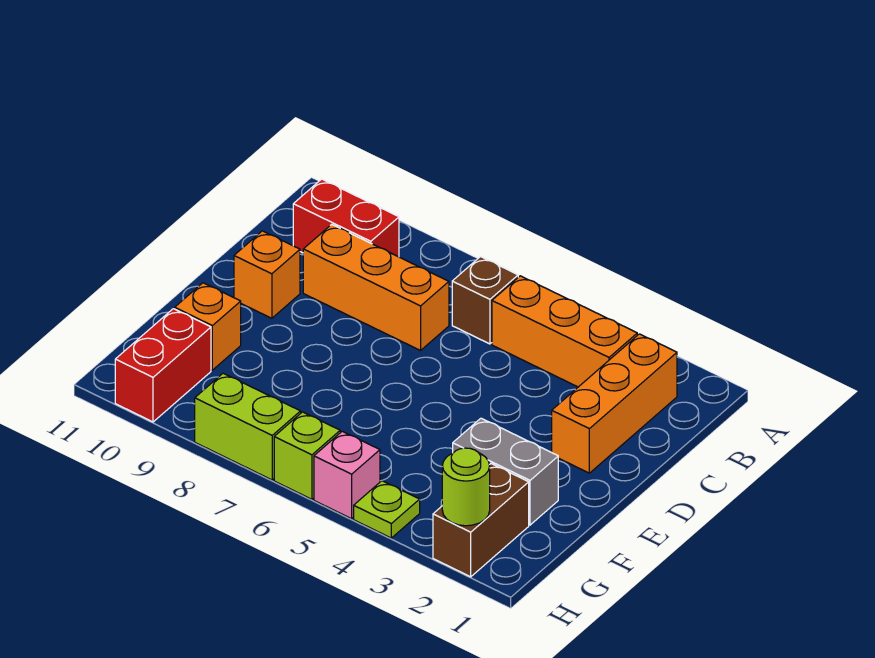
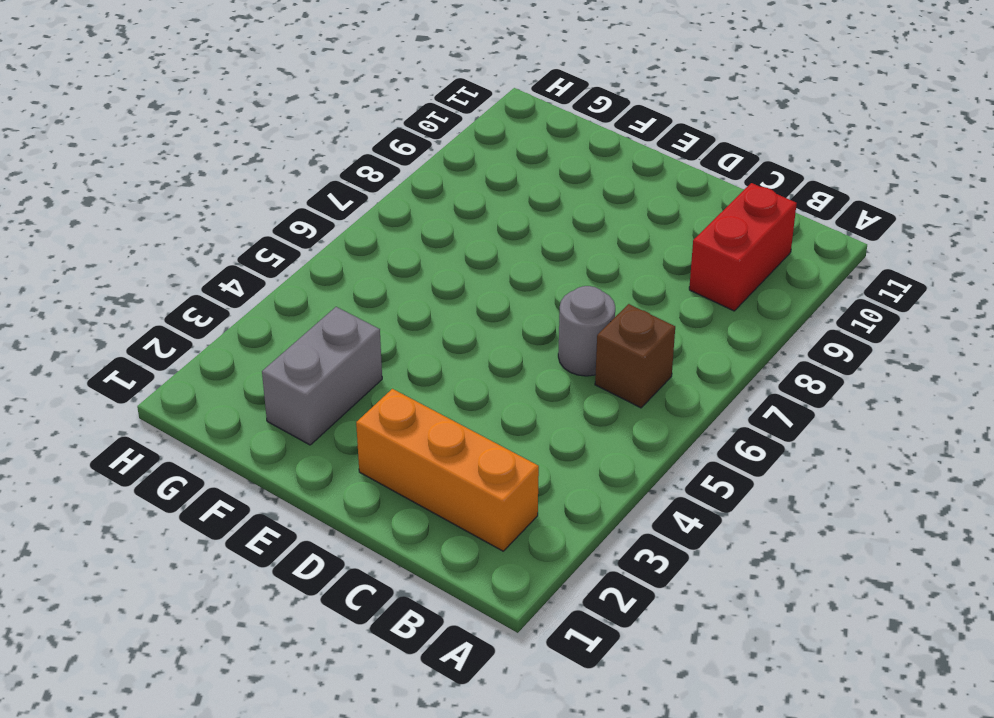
grey round brick C6 level 1 -> none
none -> orange brick B3:B5 level 1
none -> orange brick C7:C9 level 1
none -> orange brick D10 level 1

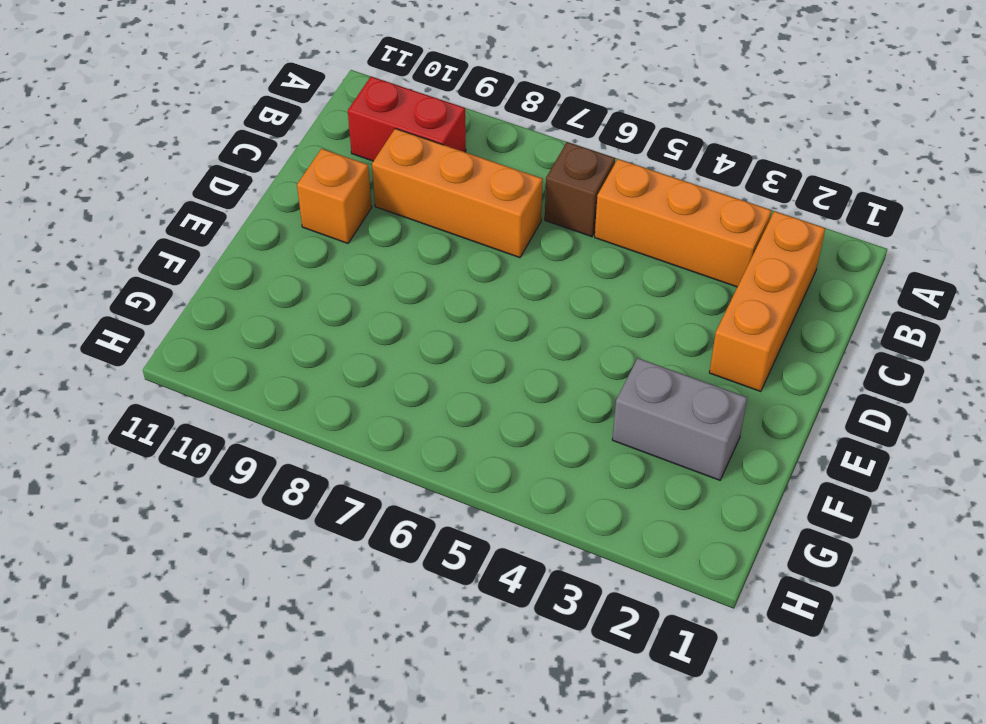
none -> orange brick F10 level 1
none -> brown brick G2:H2 level 1
none -> red brick G10:H10 level 1

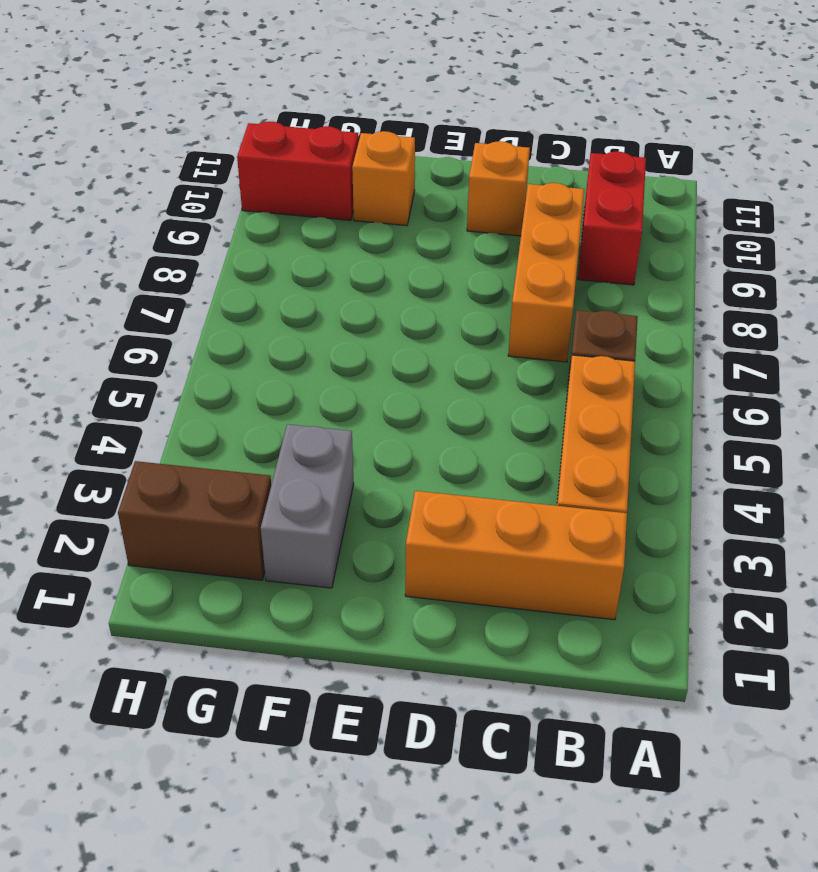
none -> lime plate H4 level 1
none -> pink brick H5 level 1
none -> lime brick H6 level 1

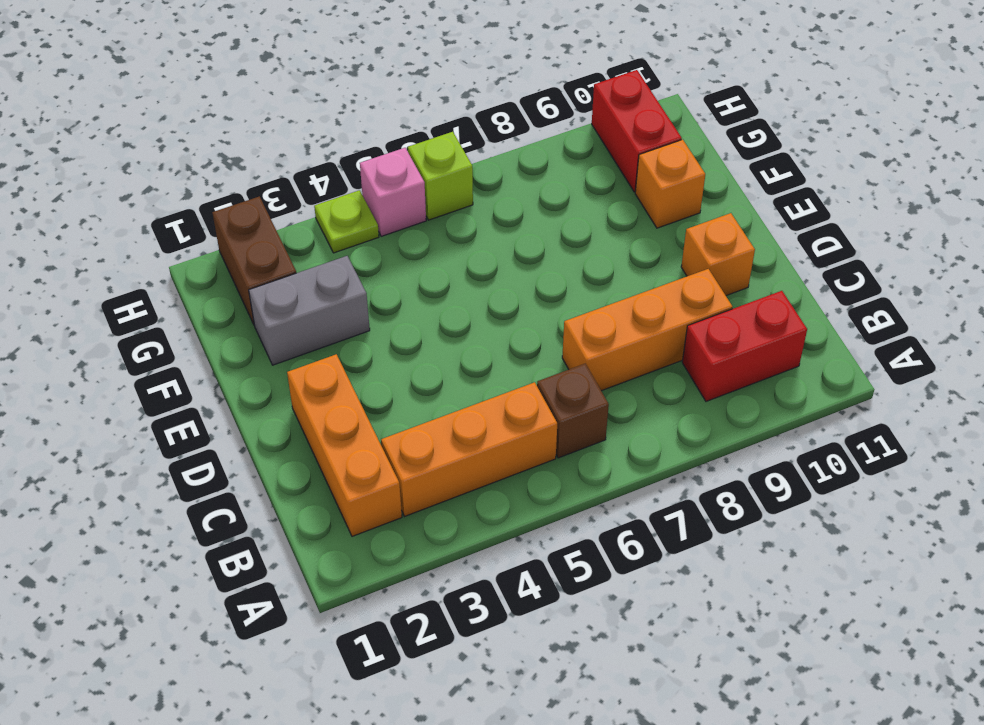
none -> lime brick H7:H8 level 1
none -> lime round brick H2 level 2

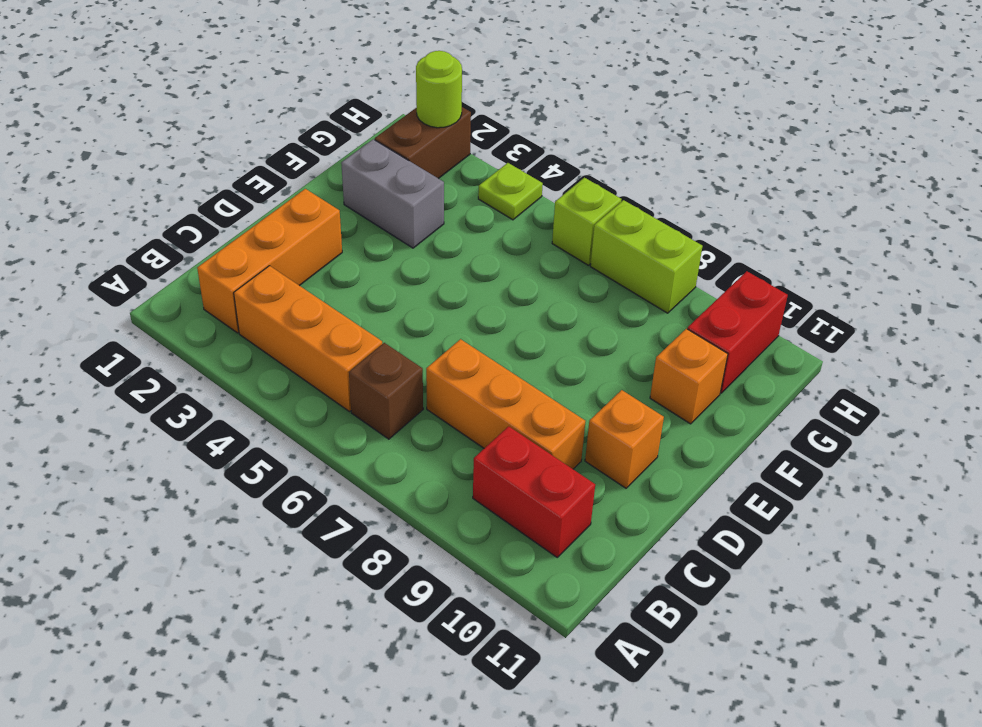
none -> pink brick H5 level 1

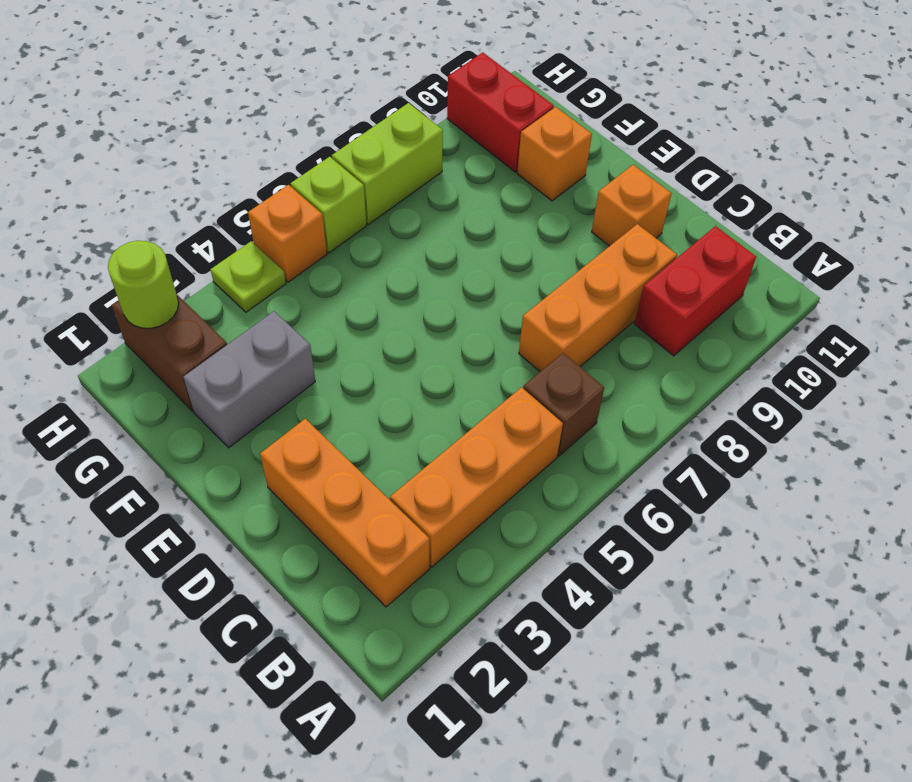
orange brick H5 level 1 -> pink brick H5 level 1

